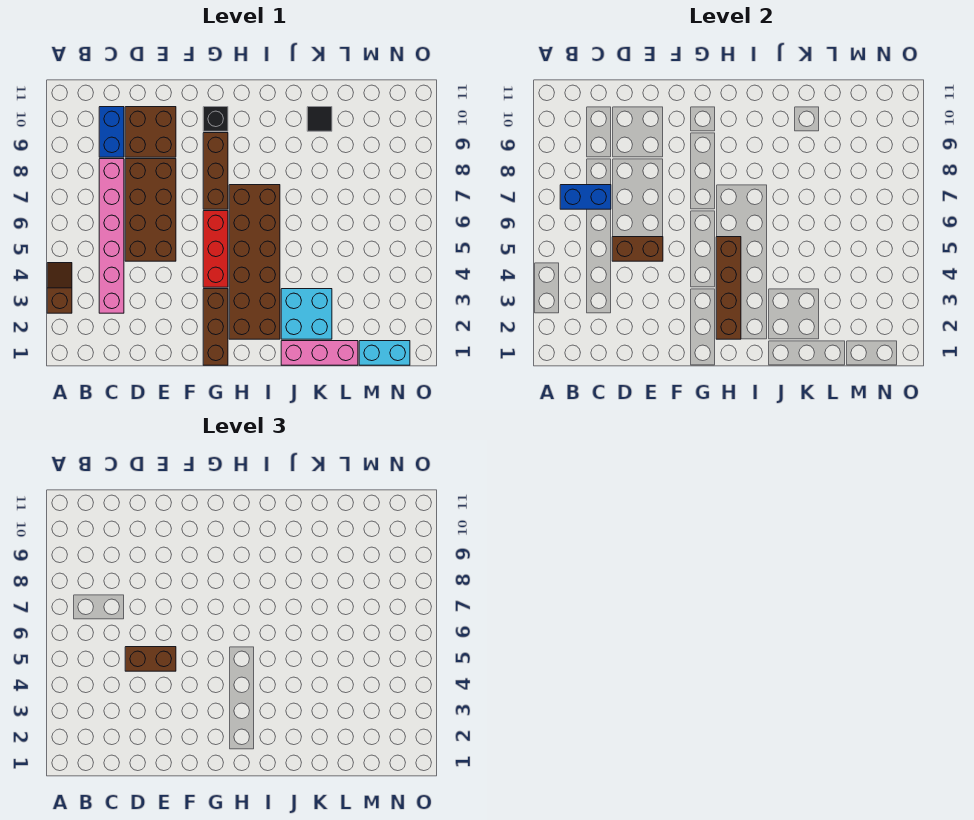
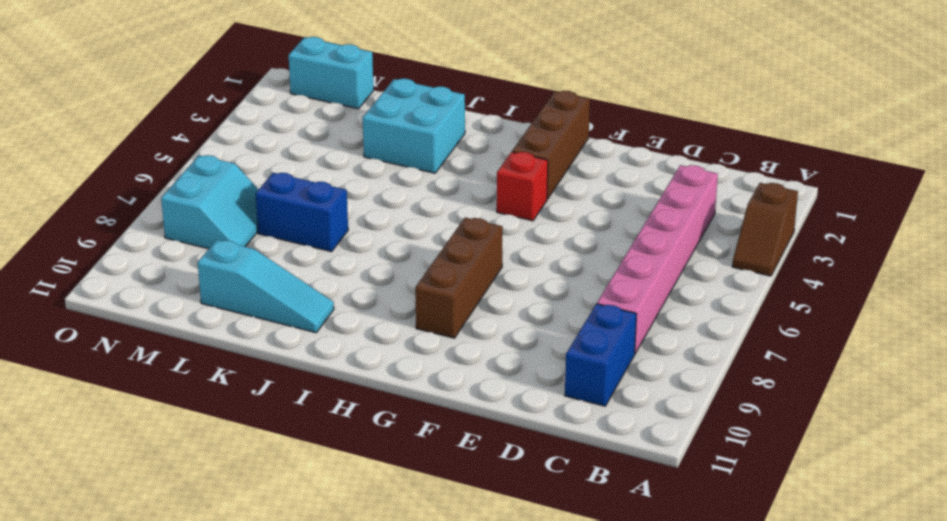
red brick G4 level 1 -> red brick G4:G6 level 1
cyan slope J10:L10 level 1 top L -> black tile K10 level 1
blue brick K7:L7 level 1 -> blue brick B7:C7 level 2
cyan slope M7:N8 level 1 top N -> none
none -> brown brick D5:E8 level 1
none -> brown brick D9:E10 level 1
none -> black brick G10 level 1

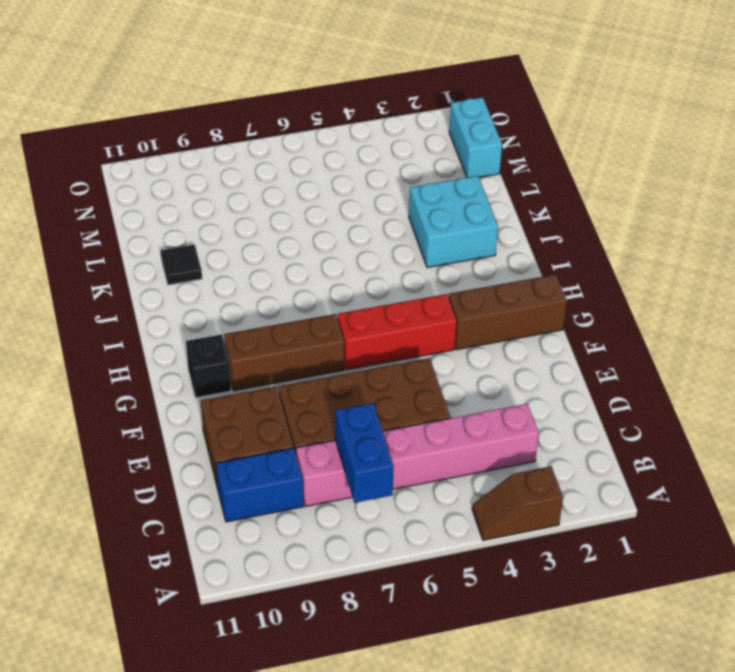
none -> brown brick H2:I7 level 1
none -> pink brick J1:L1 level 1
none -> brown brick D5:E5 level 2

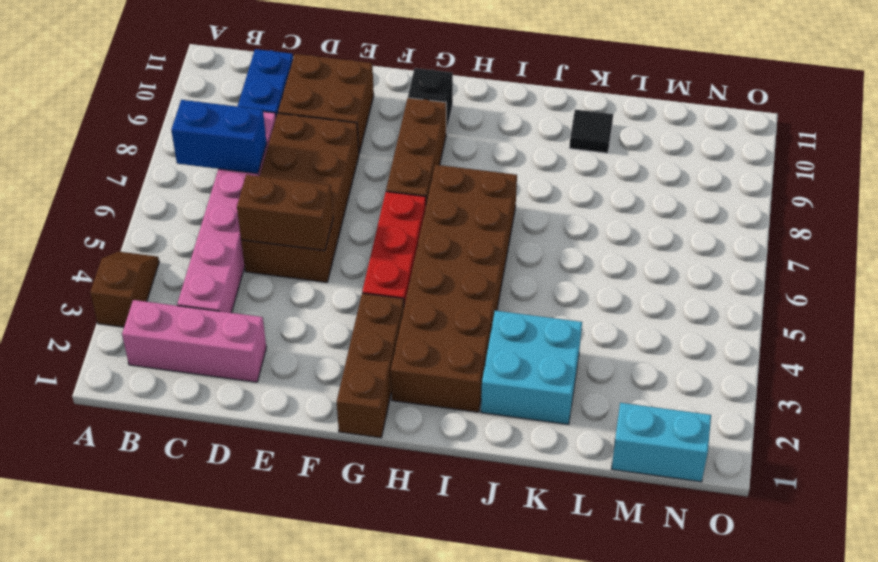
pink brick B2:D2 level 1 -> pink brick J1:L1 level 1
none -> brown brick H2:H5 level 2
none -> brown brick D5:E5 level 3

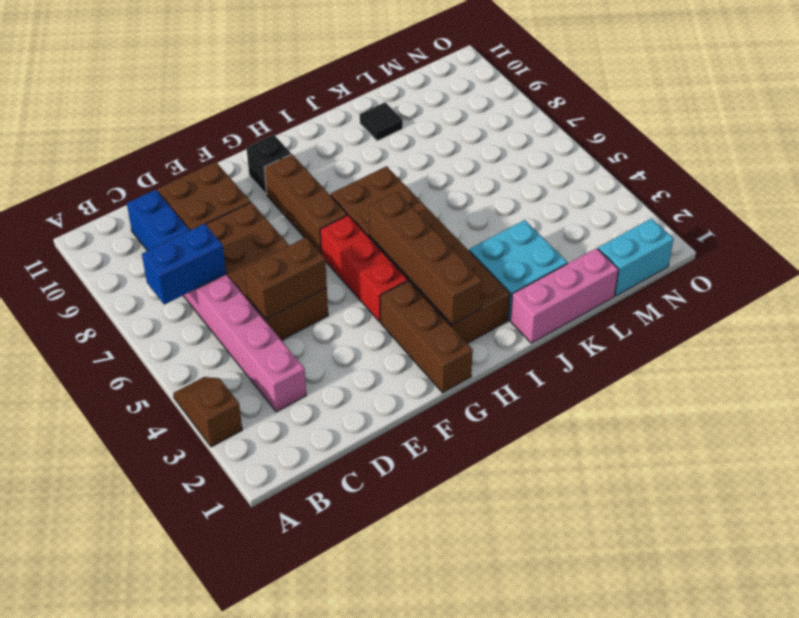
none -> brown brick D5:E5 level 3

